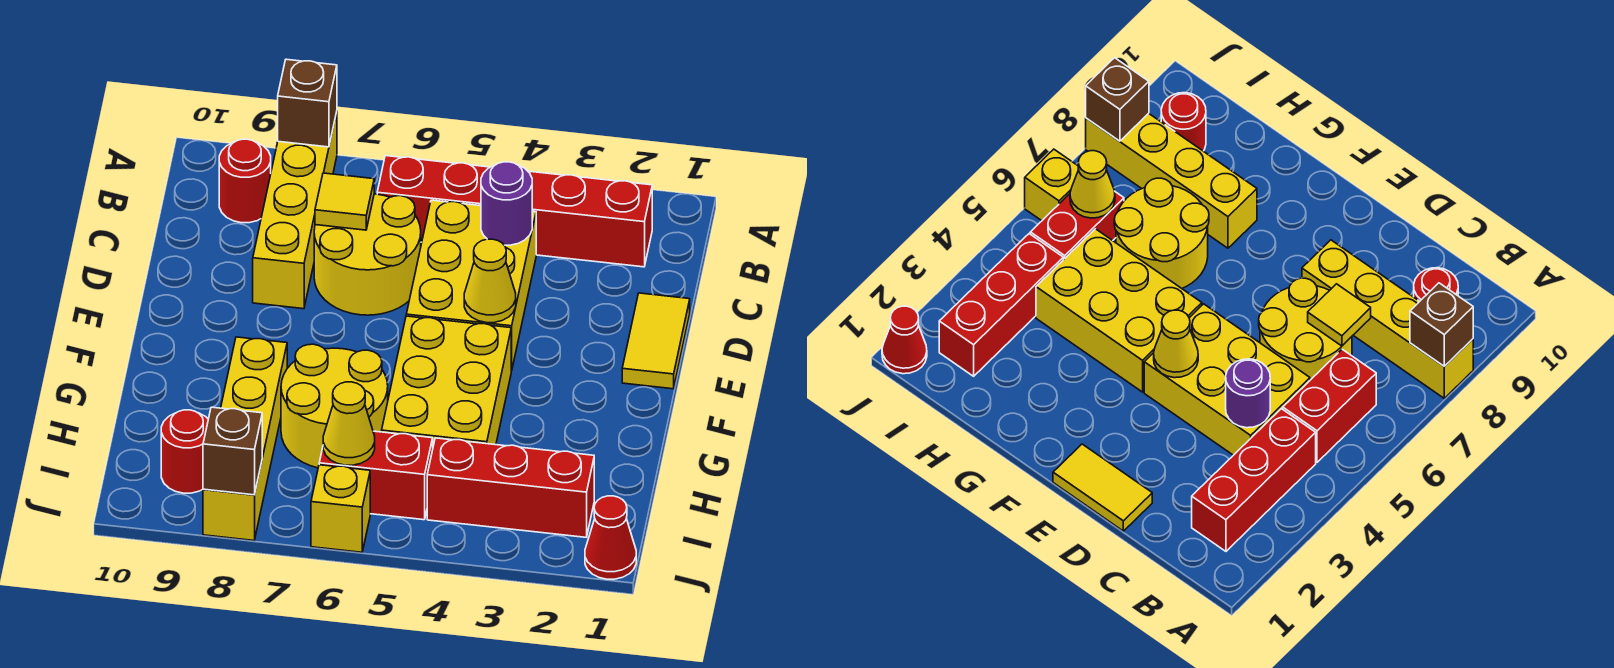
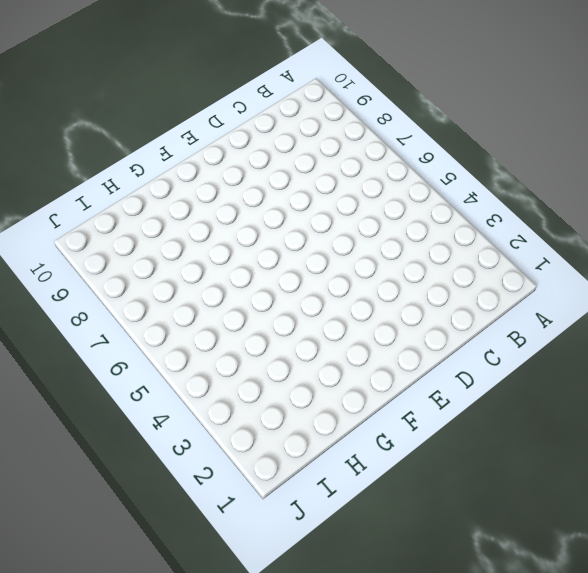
none -> yellow brick A8:D8 level 1
none -> red brick B2:B4 level 1
none -> red brick B5:B6 level 1

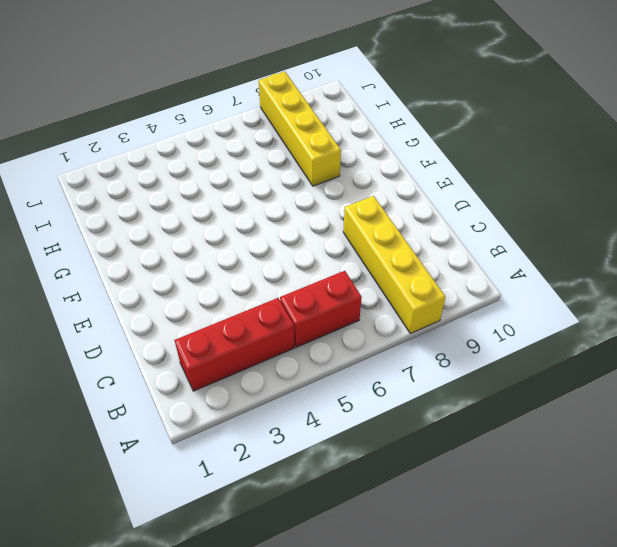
none -> red round brick B9 level 1
none -> yellow brick C4:E5 level 1
none -> yellow round brick C6:D7 level 1

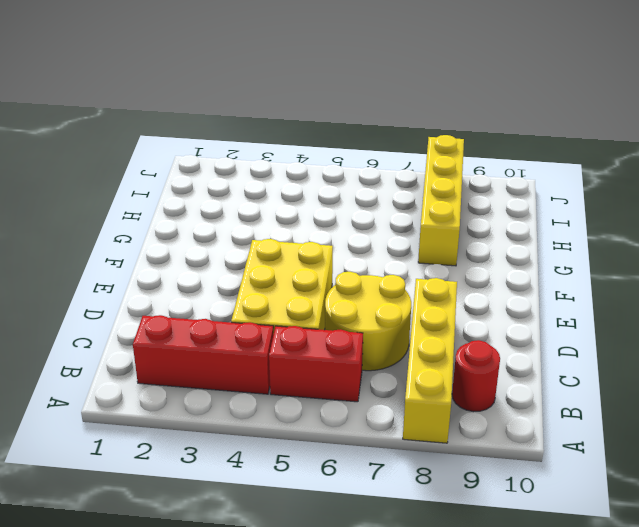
none -> yellow tile D1:E1 level 1
none -> yellow brick F4:H5 level 1
none -> yellow round brick G6:H7 level 1

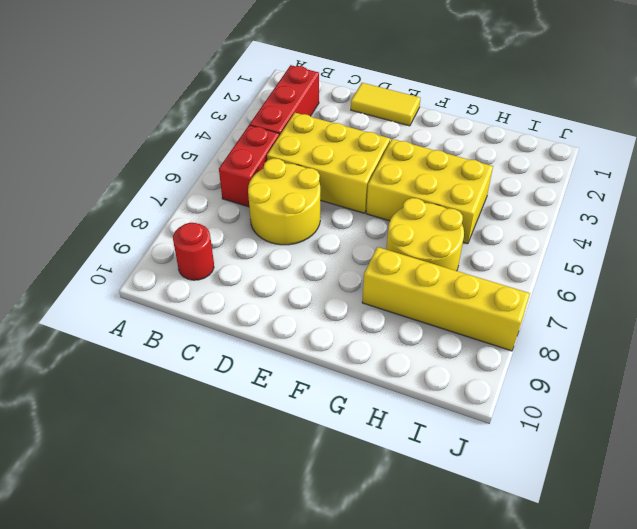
none -> yellow brick A8:D8 level 1
none -> red brick I2:I4 level 1
none -> red brick I5:I6 level 1

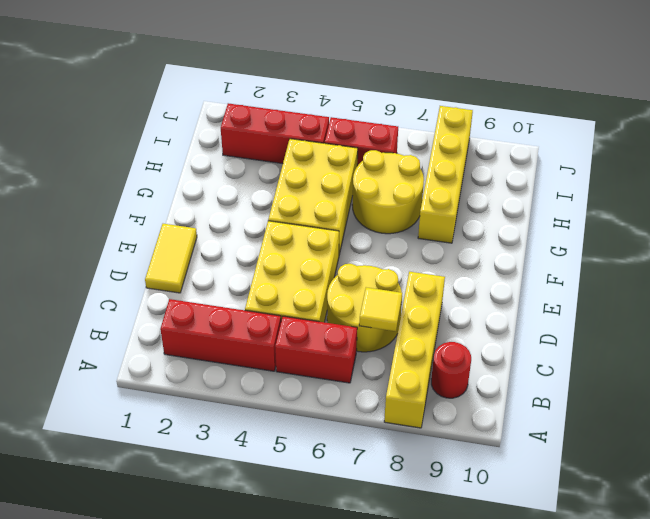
none -> red round brick I9 level 1
none -> red cone J1 level 1
none -> yellow brick J6 level 1

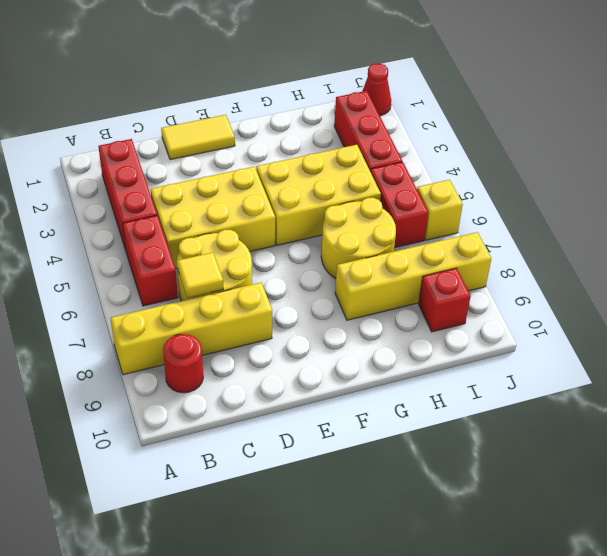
red brick I9 level 1 -> red round brick I9 level 1
none -> brown brick A8 level 2
none -> purple round brick C4 level 2
none -> yellow cone E4 level 2

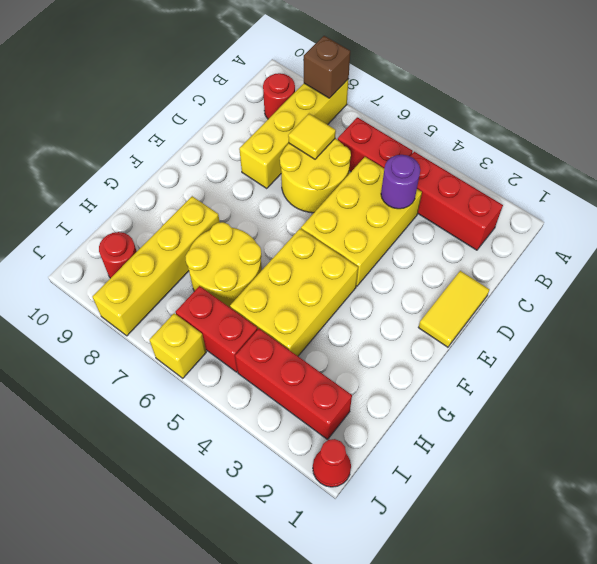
none -> yellow cone E4 level 2
none -> yellow cone I6 level 2
none -> brown brick J8 level 2

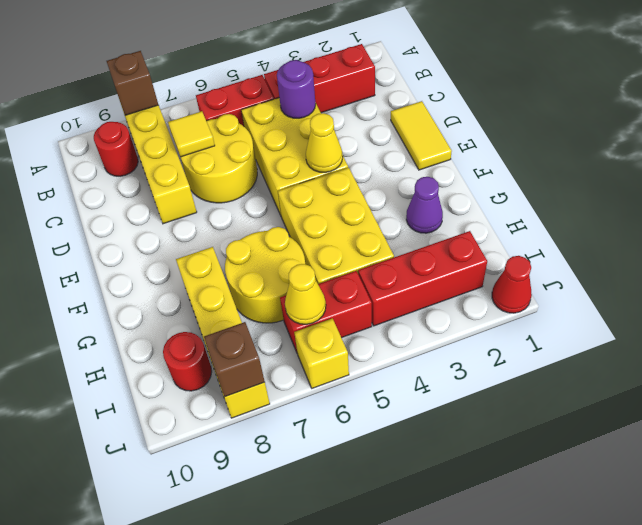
purple cone G2 level 1 -> none

